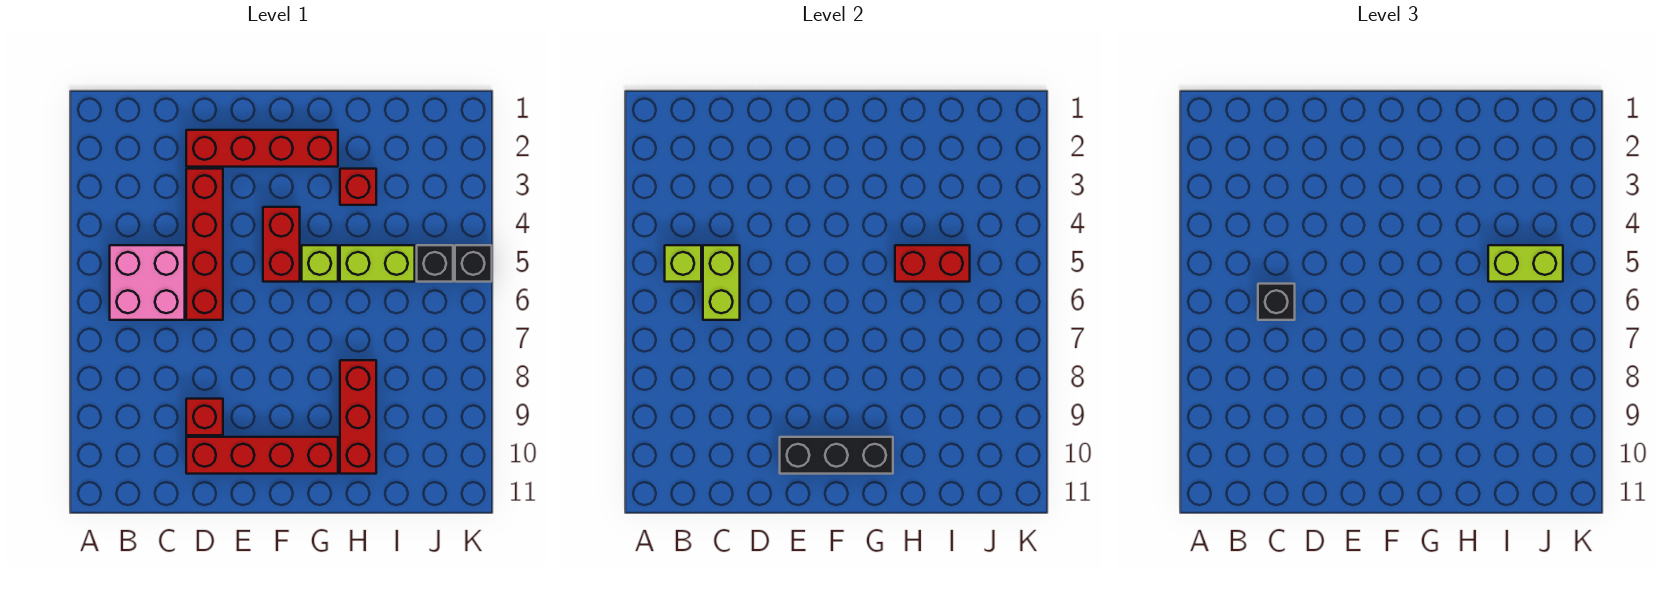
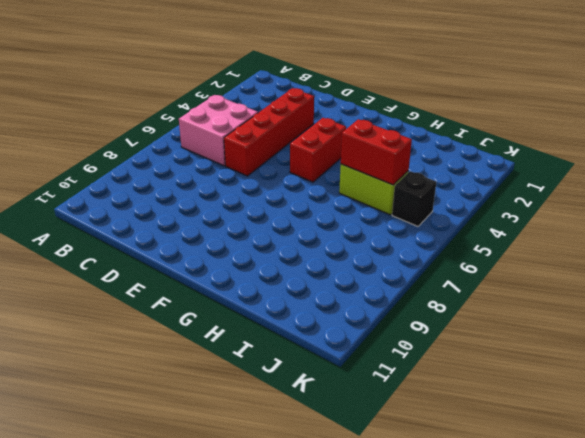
none -> red brick D2:G2 level 1
none -> red brick D9 level 1
none -> red brick D10:G10 level 1

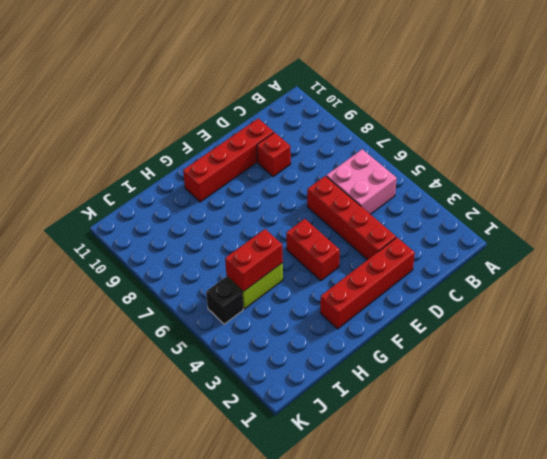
none -> lime brick G5 level 1
none -> red brick H3 level 1
none -> red brick H8:H10 level 1

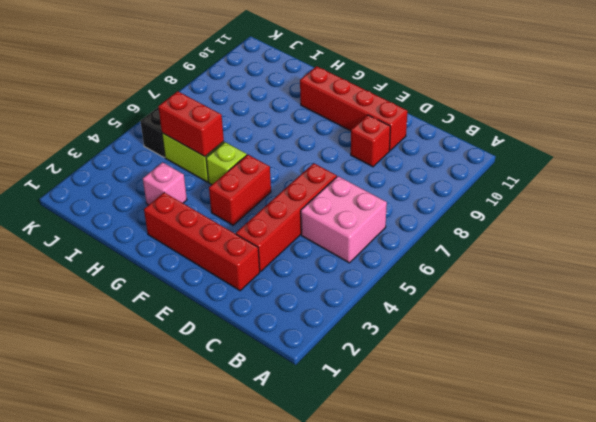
pink brick H3 level 1 -> red brick H3 level 1
none -> red brick H8:H10 level 1
none -> black brick K5 level 1
none -> lime brick B5 level 2

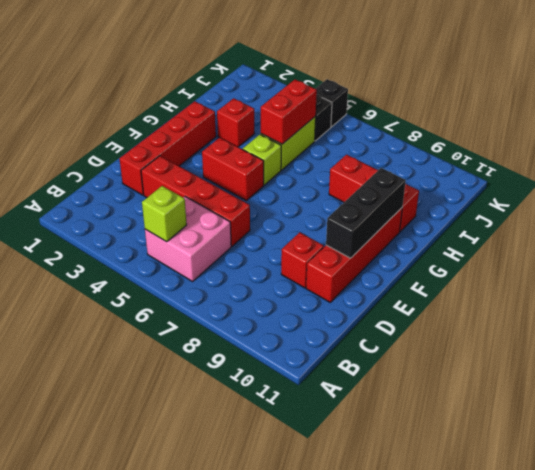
none -> lime brick C5:C6 level 2
none -> black brick C6 level 3
none -> lime brick I5:J5 level 3

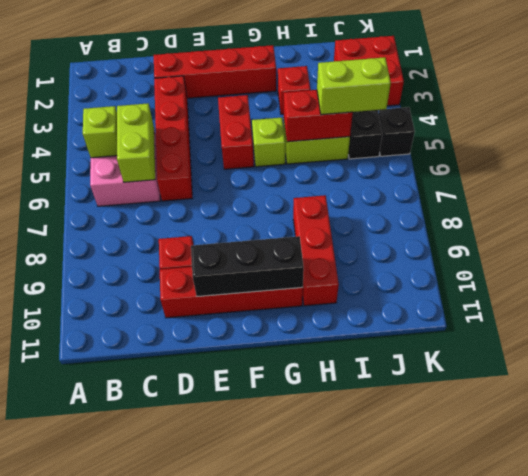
red brick J2:K3 level 1 -> none
none -> black brick C6 level 3

